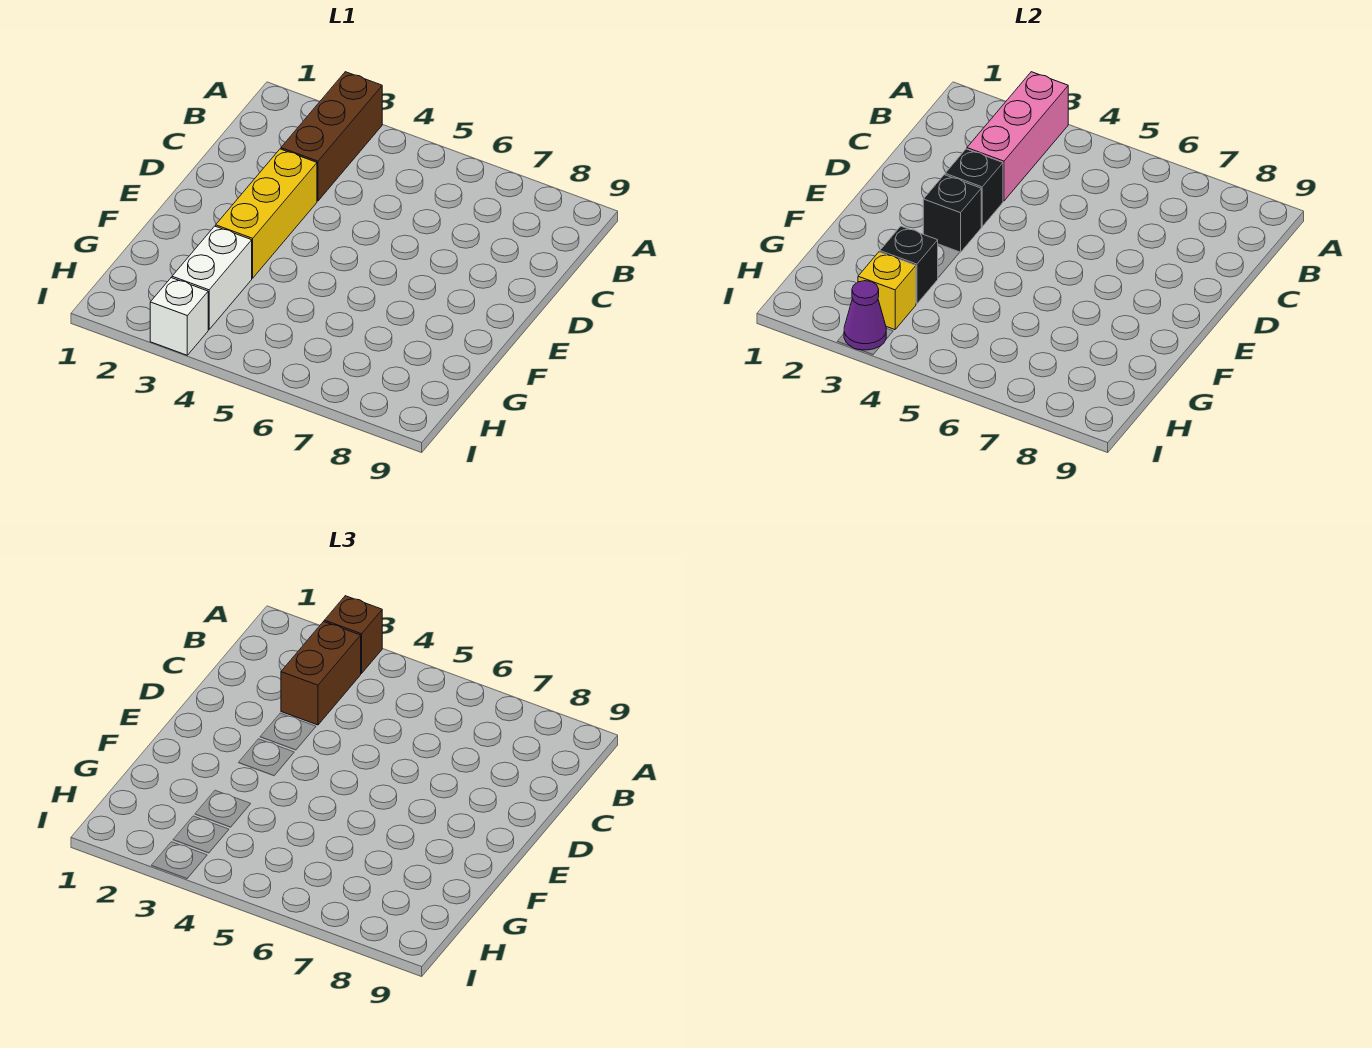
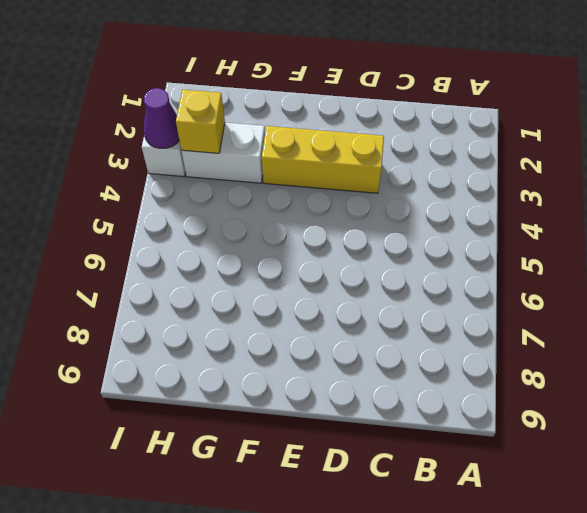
none -> brown brick A3:C3 level 1
none -> pink brick A3:C3 level 2
none -> black brick D3 level 2

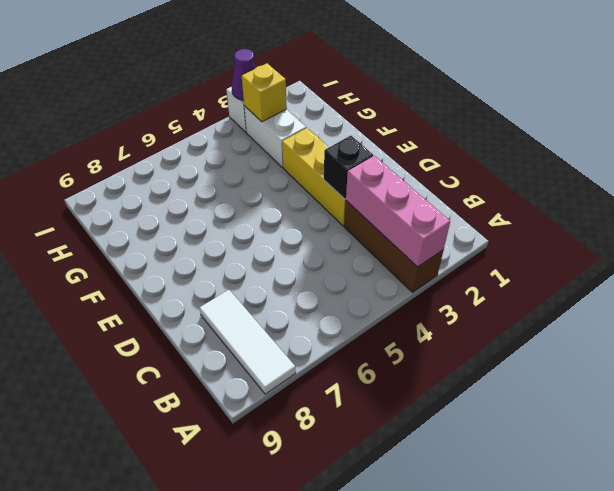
white tile A8:C8 level 1 -> none
none -> black brick E3 level 2
none -> black brick G3 level 2
none -> brown brick A3 level 3

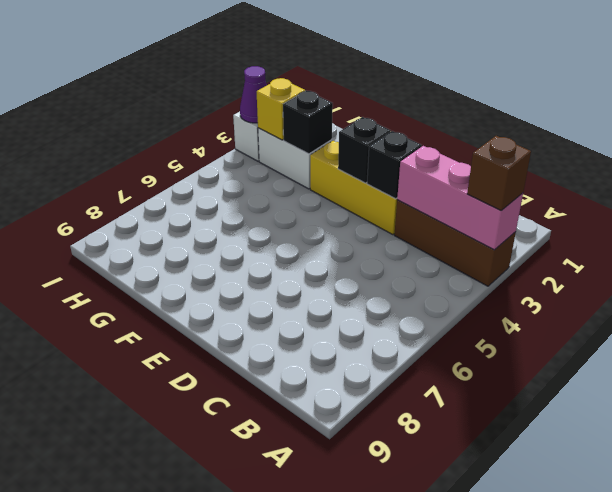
none -> brown brick B3:C3 level 3

